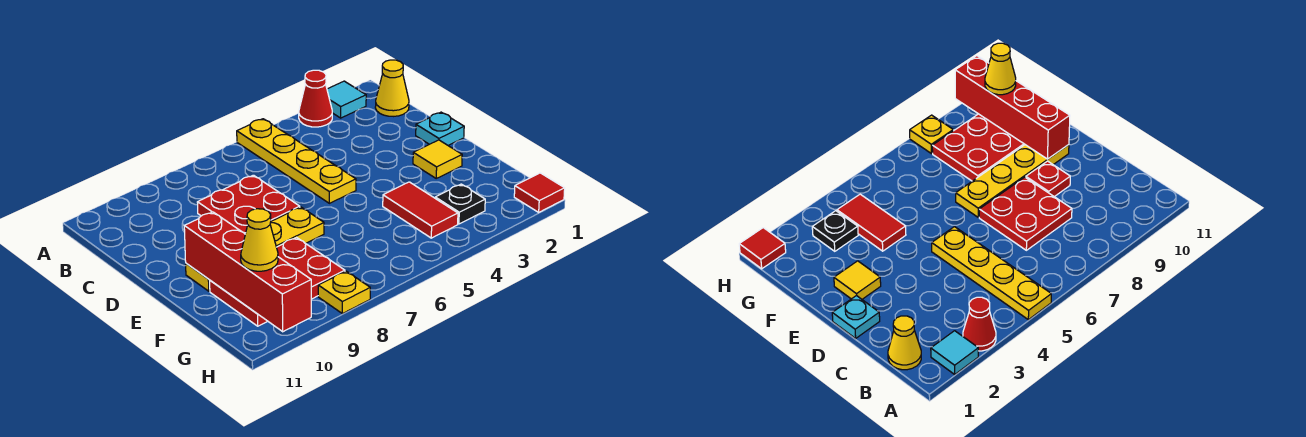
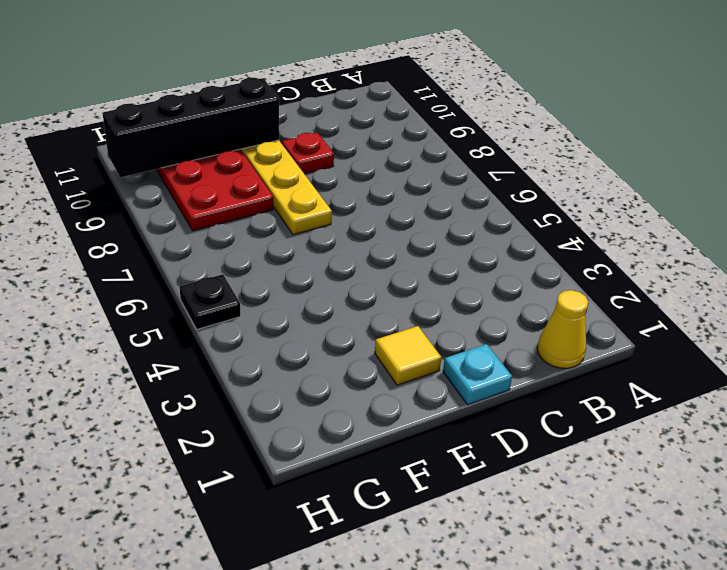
black brick E10:H10 level 2 -> red brick E10:H10 level 2
black plate H5 level 1 -> black plate G3 level 1
none -> cyan tile A2 level 1
none -> red cone A3 level 1
none -> yellow plate A5:D5 level 1

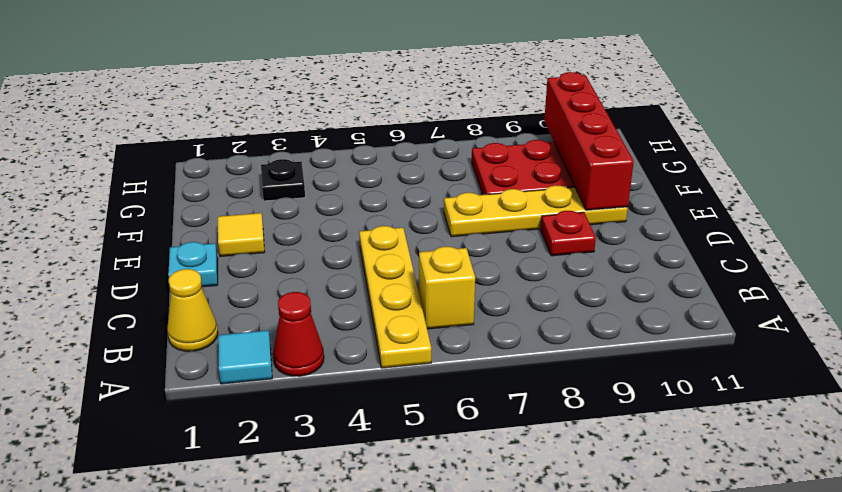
yellow brick B6 level 1 -> none
none -> red plate C7:D8 level 1
none -> red tile F4:G4 level 1
none -> red tile H1 level 1

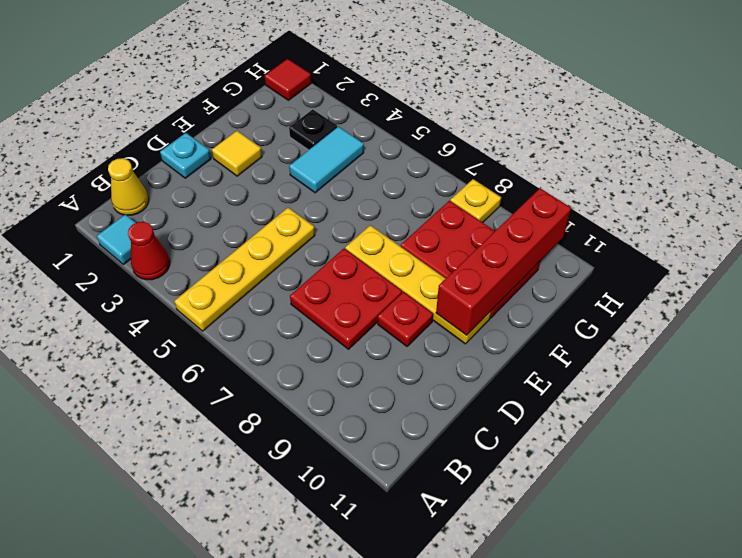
cyan tile F4:G4 level 1 -> red tile F4:G4 level 1
none -> yellow cone G10 level 3

